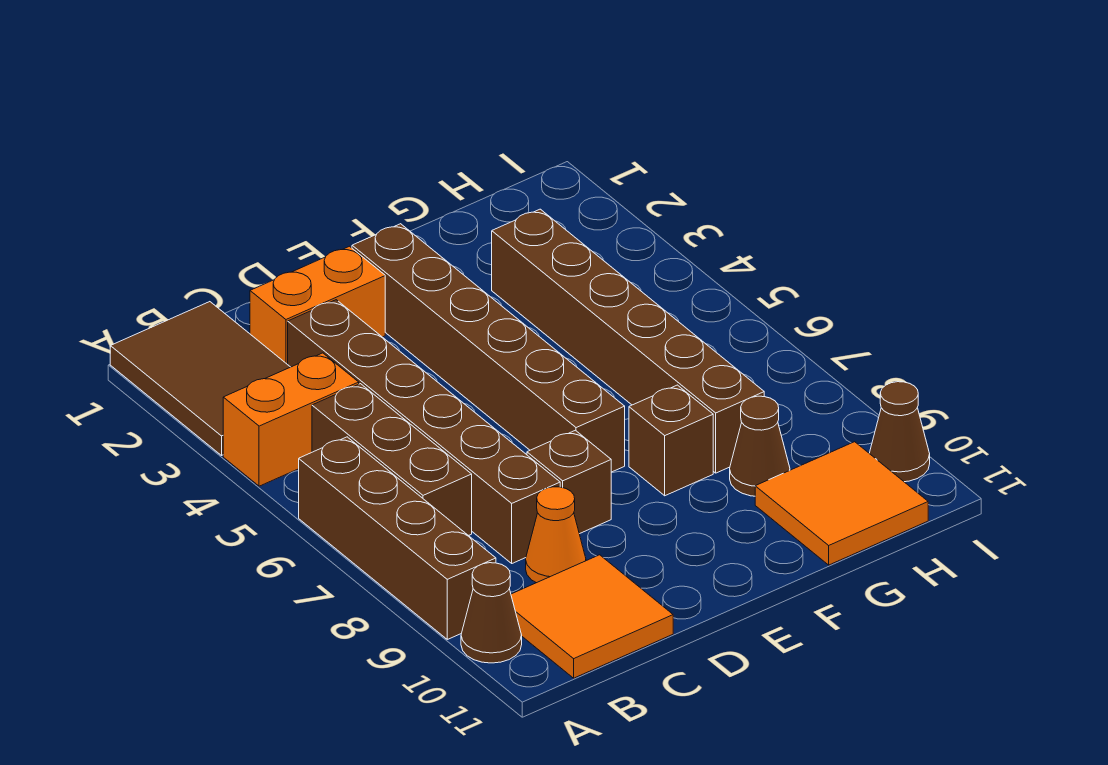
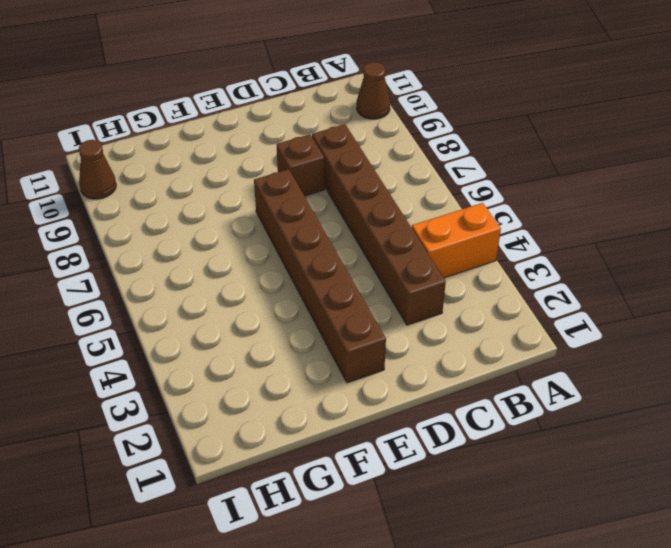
none -> brown tile A1:B3 level 1
none -> brown brick A6:A9 level 1
none -> brown brick B5:B7 level 1

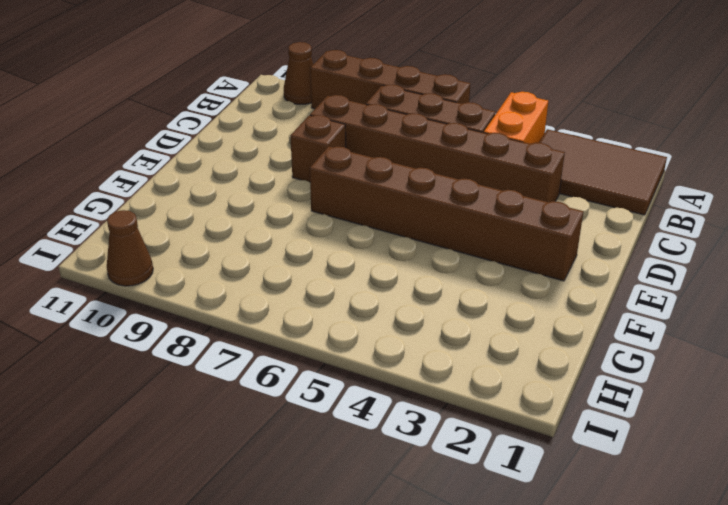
none -> orange tile B10:C11 level 1
none -> orange brick C2:D2 level 1
none -> orange cone C9 level 1

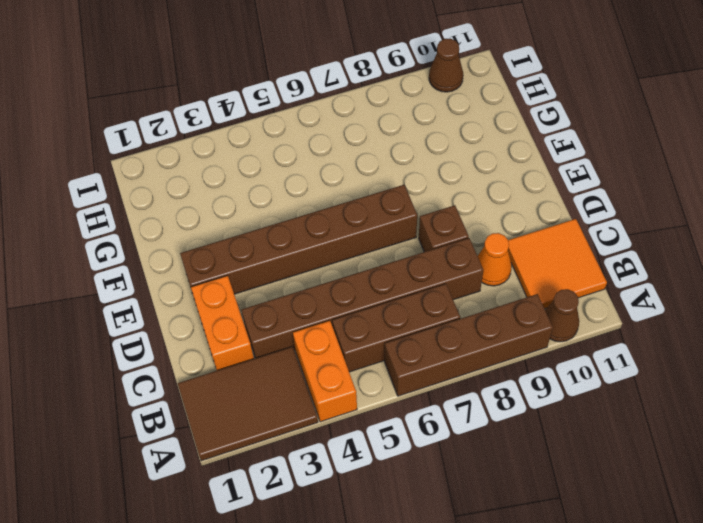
none -> brown brick F8 level 1
none -> brown brick G3:G8 level 1
none -> brown cone G9 level 1

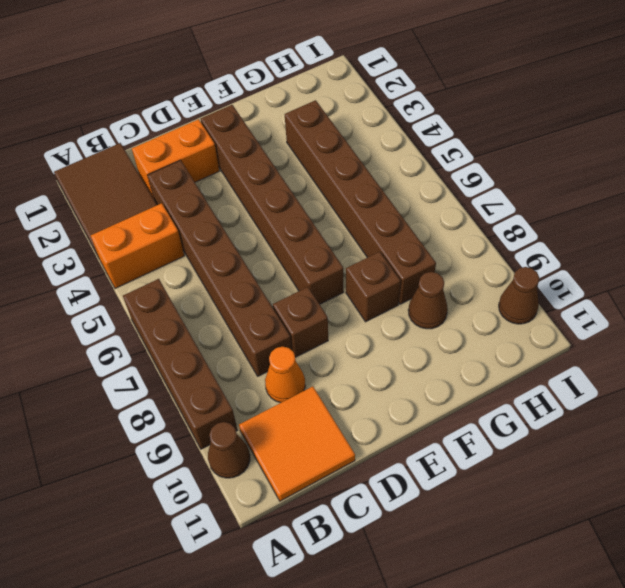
none -> brown brick B5:B7 level 1
none -> orange tile G10:H11 level 1

